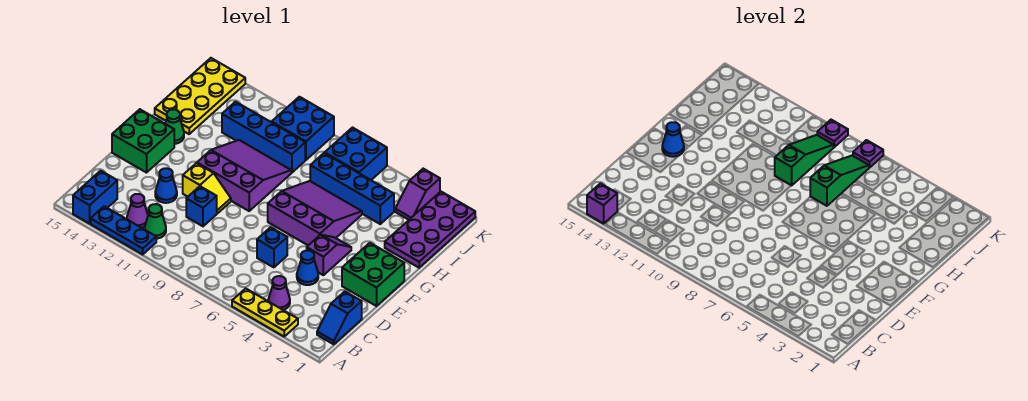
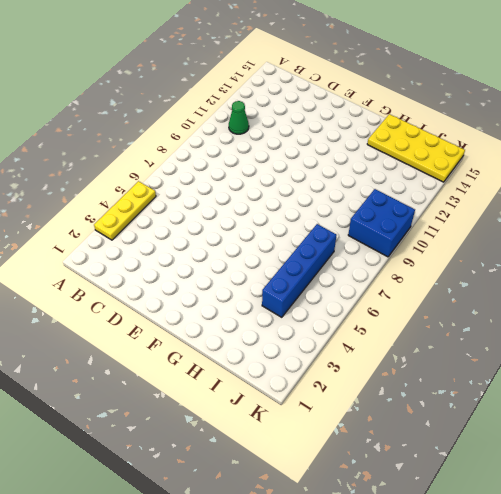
none -> blue plate A11:A13 level 1
none -> blue brick A14:B14 level 1
none -> blue slope B1:C1 level 1 top C
none -> purple cone B4 level 1

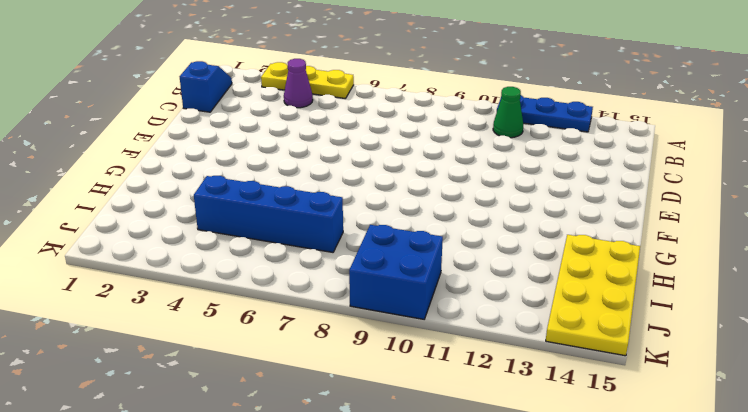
none -> blue brick A14:B14 level 1
none -> purple cone B12 level 1
none -> blue cone D4 level 1
none -> blue brick D6 level 1

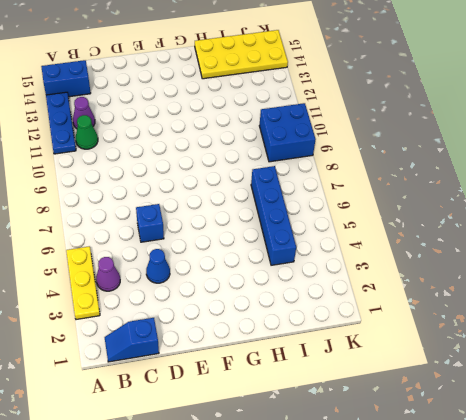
none -> blue brick D10 level 1
none -> blue cone D12 level 1
none -> green brick E1:F2 level 1
none -> purple slope E4:F4 level 1 top E

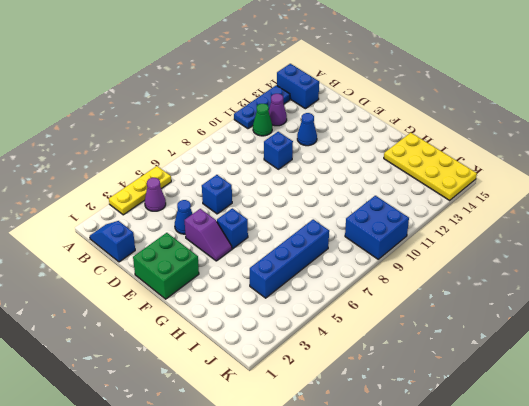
blue brick F5 level 1 -> purple slope F5:H7 level 1 top F
none -> yellow slope E10:E11 level 1 top 11
none -> green brick E14:F15 level 1
none -> purple slope F9:H11 level 1 top F
none -> green cone G14 level 1

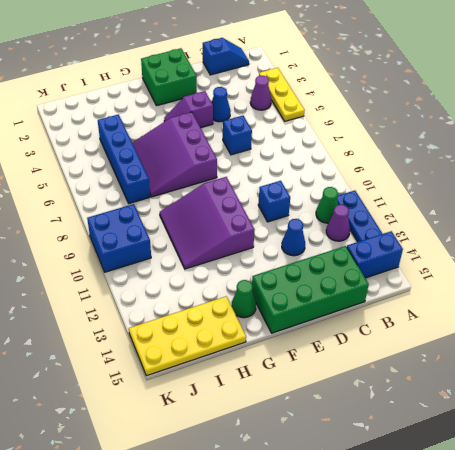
green brick C14:F15 level 1 -> green brick E14:F15 level 1
none -> yellow slope E10:E11 level 1 top 11
none -> purple plate H1:K2 level 1
none -> blue brick I9:I12 level 1
none -> purple slope J3:K3 level 1 top K

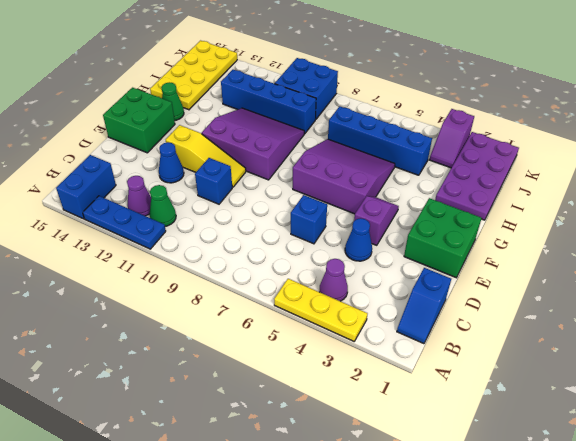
yellow slope E10:E12 level 1 top 12 -> yellow slope E10:E11 level 1 top 11
none -> blue brick J6:K7 level 1
none -> purple brick A14 level 2
none -> blue cone F14 level 2
none -> green slope H7:J7 level 2 top H

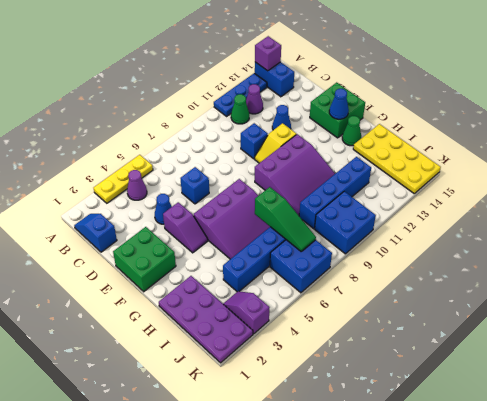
none -> green slope H9:J9 level 2 top H
none -> purple plate K7 level 2
none -> purple plate K9 level 2

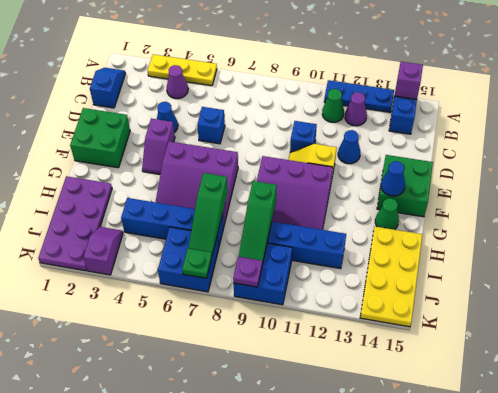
green plate K7 level 2 -> purple plate K7 level 2

